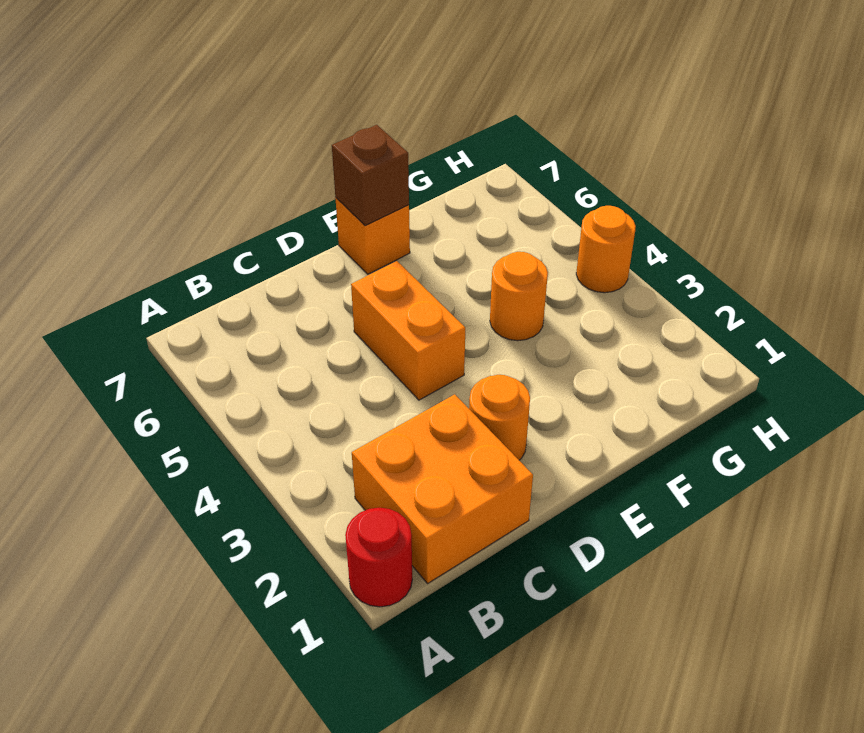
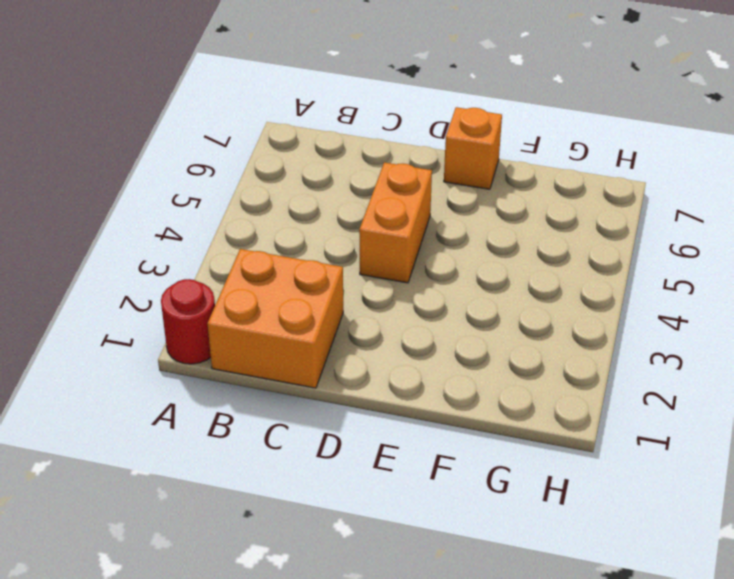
none -> orange round brick D2 level 1
none -> orange round brick F4 level 1

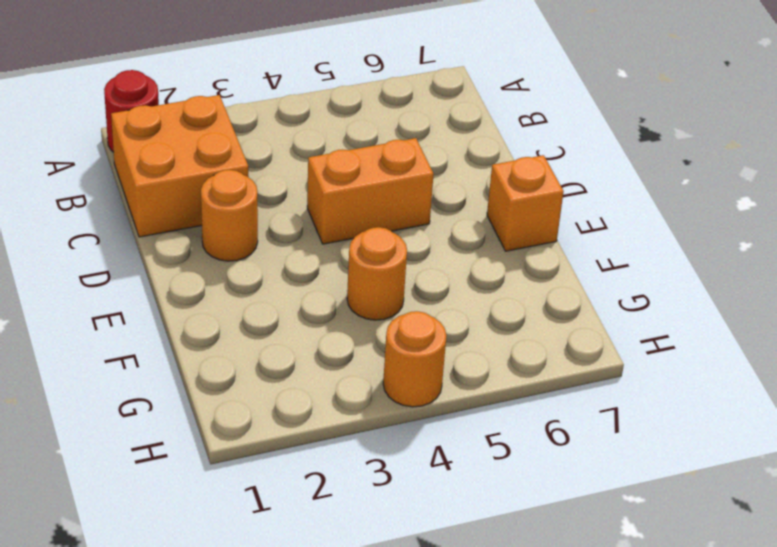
none -> brown brick E7 level 2

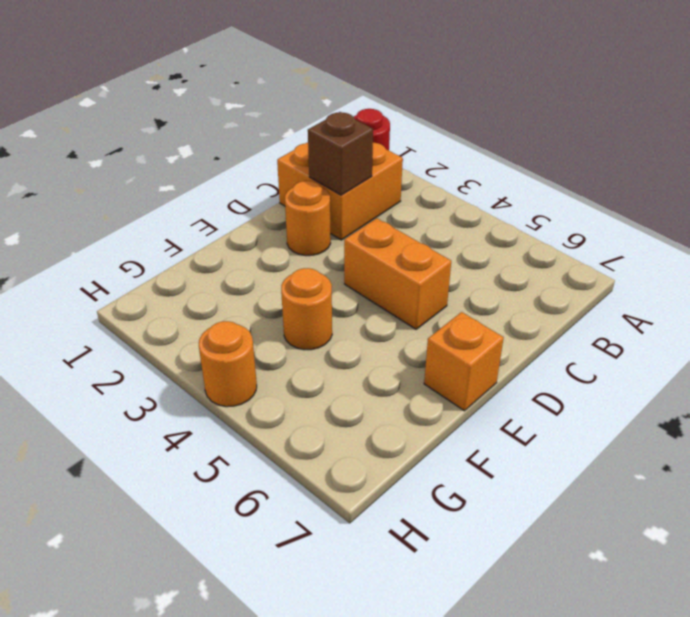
brown brick C2 level 2 -> brown brick E7 level 2

